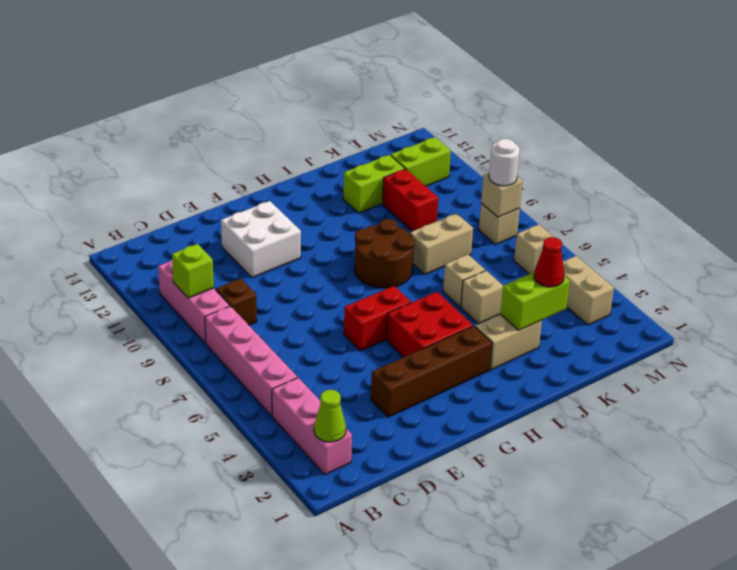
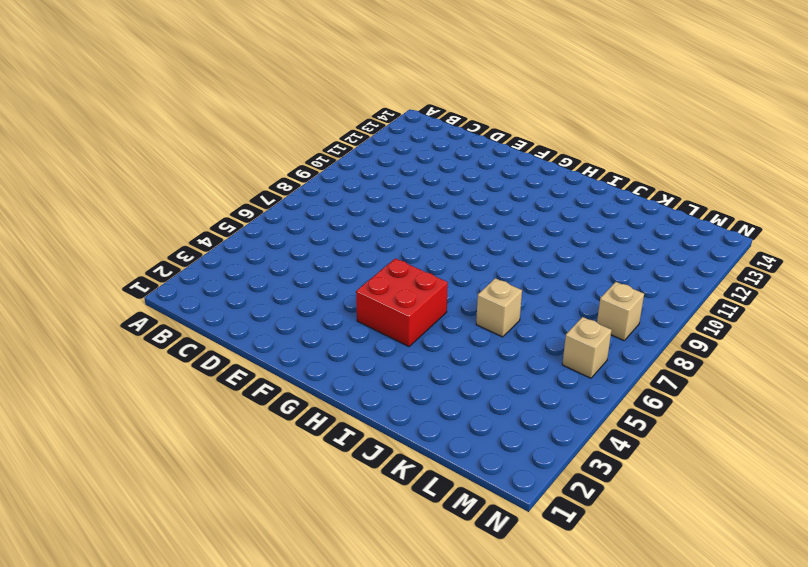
none -> pink brick B2:B4 level 1
none -> pink brick B5:B8 level 1
none -> pink brick B9:B11 level 1

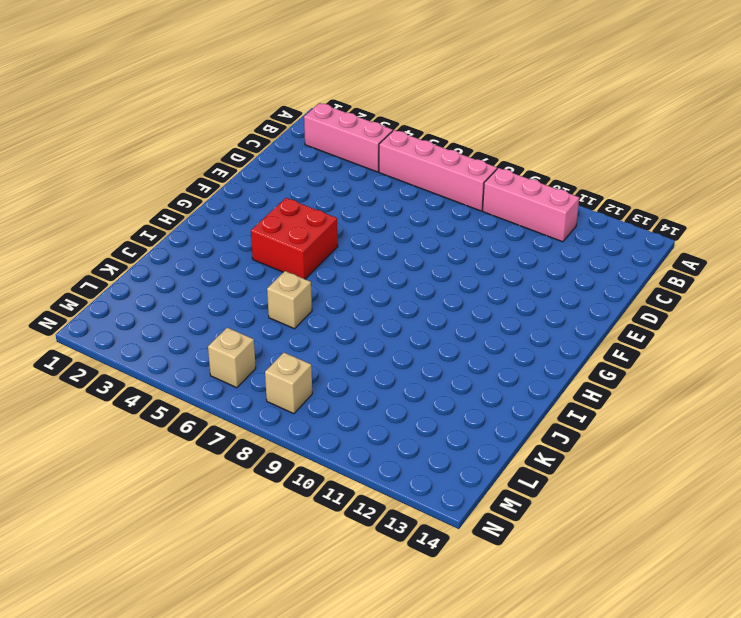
none -> brown brick C9 level 1
none -> brown brick E3:H3 level 1
none -> white brick E11:F12 level 1

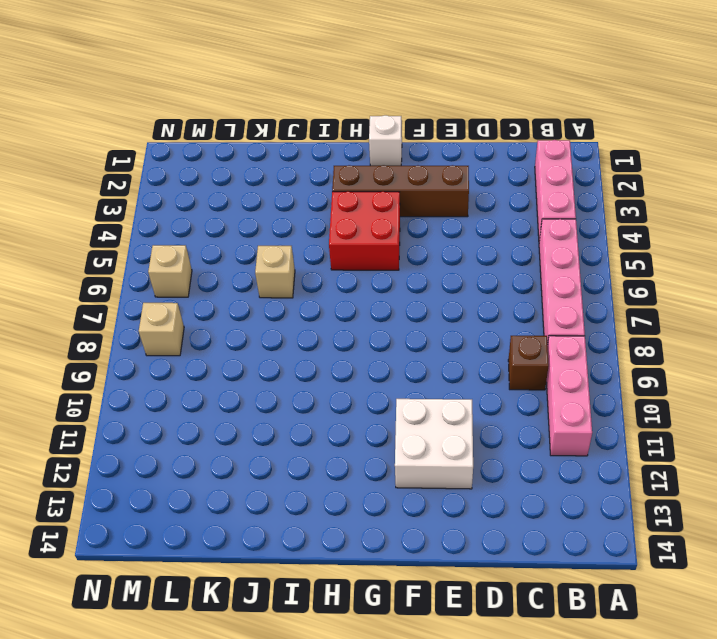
white brick G1 level 1 -> none
none -> red brick F6:G6 level 1
none -> brown round brick H8:I9 level 1
none -> tan brick I3:J3 level 1

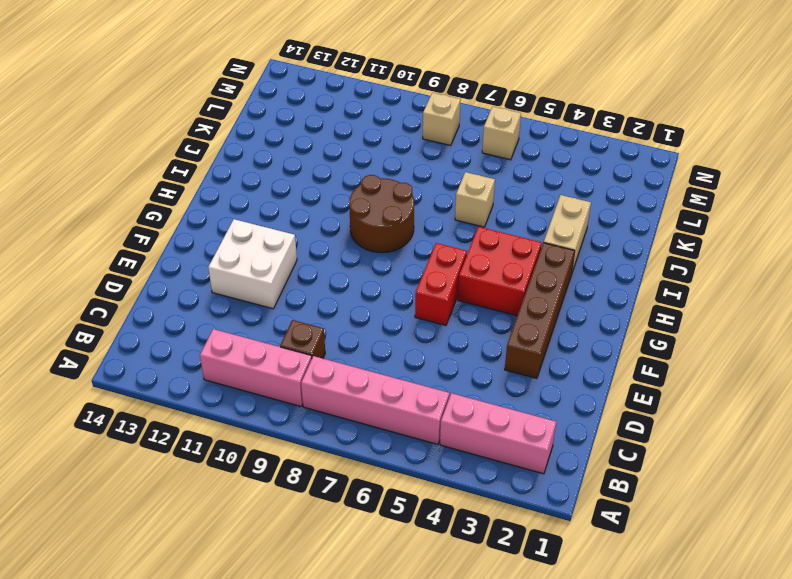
none -> tan brick J5 level 1
none -> tan brick J8:K8 level 1
none -> lime brick J12:K12 level 1

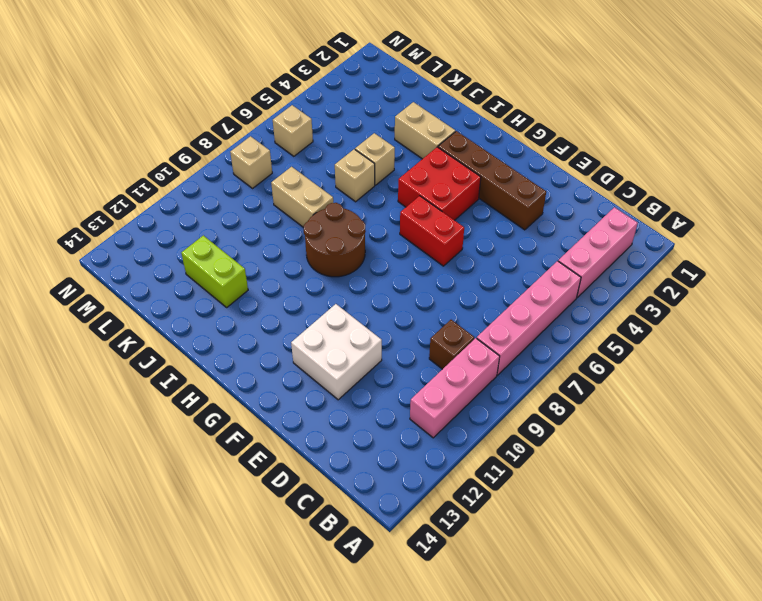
none -> red brick K10:K11 level 1
none -> lime brick L12:M12 level 1
none -> tan brick M3:M4 level 1

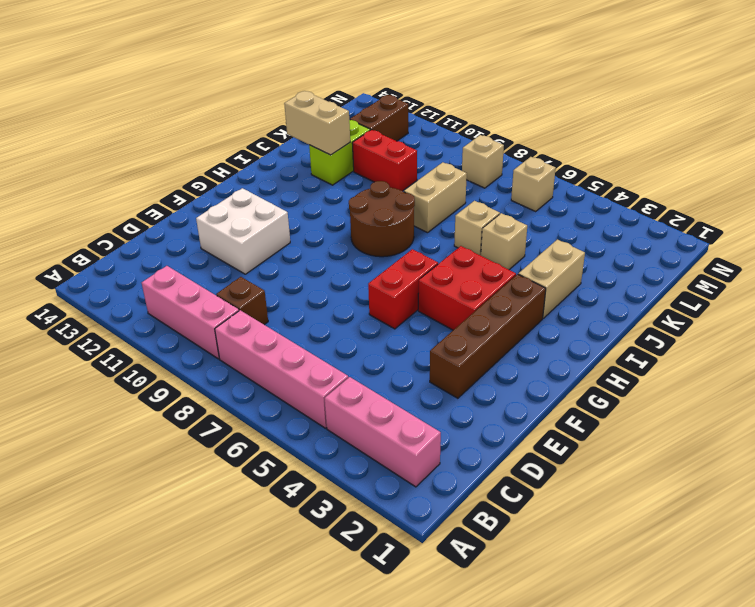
tan brick J12:J13 level 2 -> tan brick M3:M4 level 1
brown brick L12:M12 level 1 -> lime brick L12:M12 level 1
none -> lime cone B2 level 2
none -> lime brick B10 level 2
none -> lime brick J3:K3 level 2

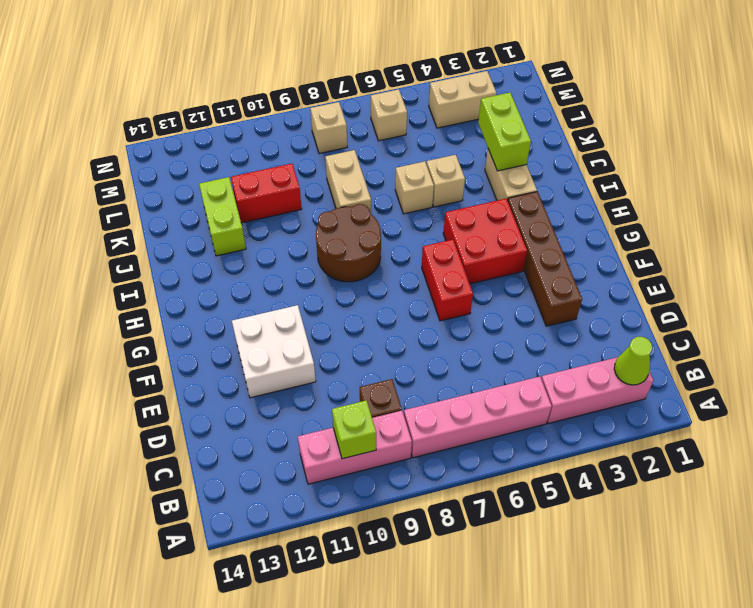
none -> lime brick L12:M12 level 1
none -> tan brick M8 level 2
none -> red cone K3 level 3

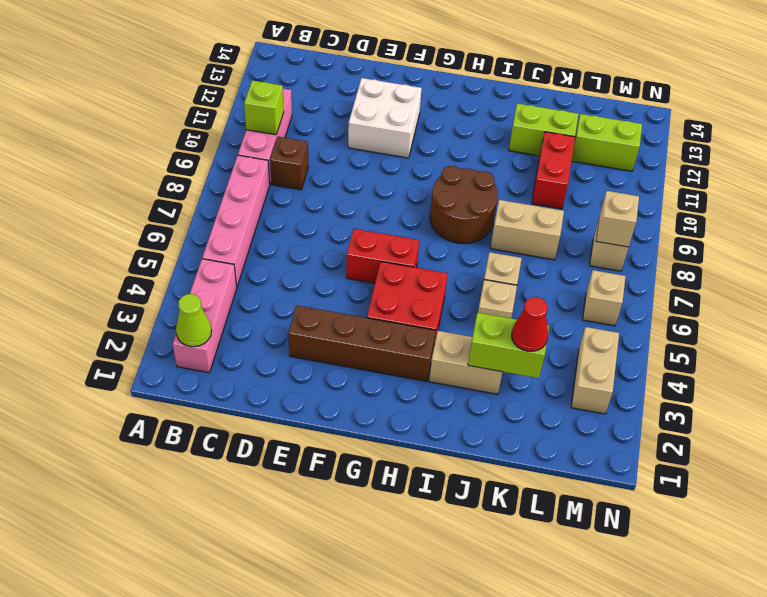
none -> white round brick M8 level 3

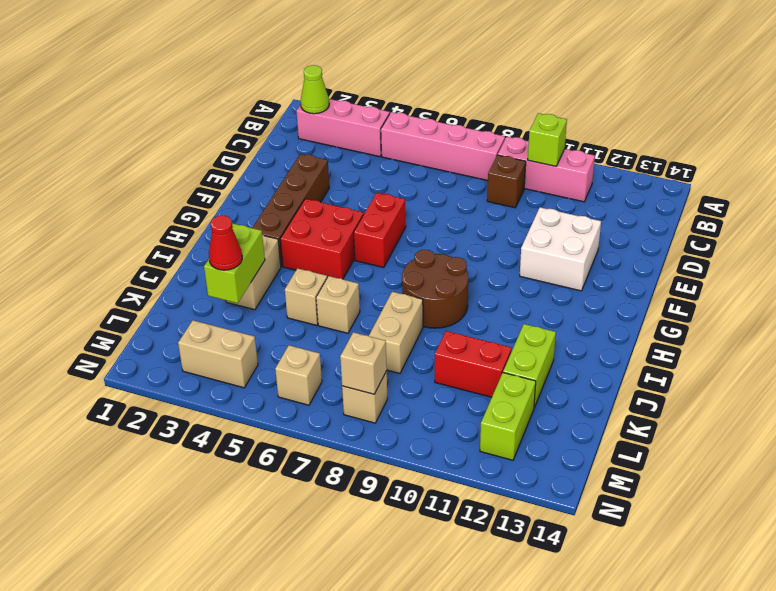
none -> white round brick M8 level 3

